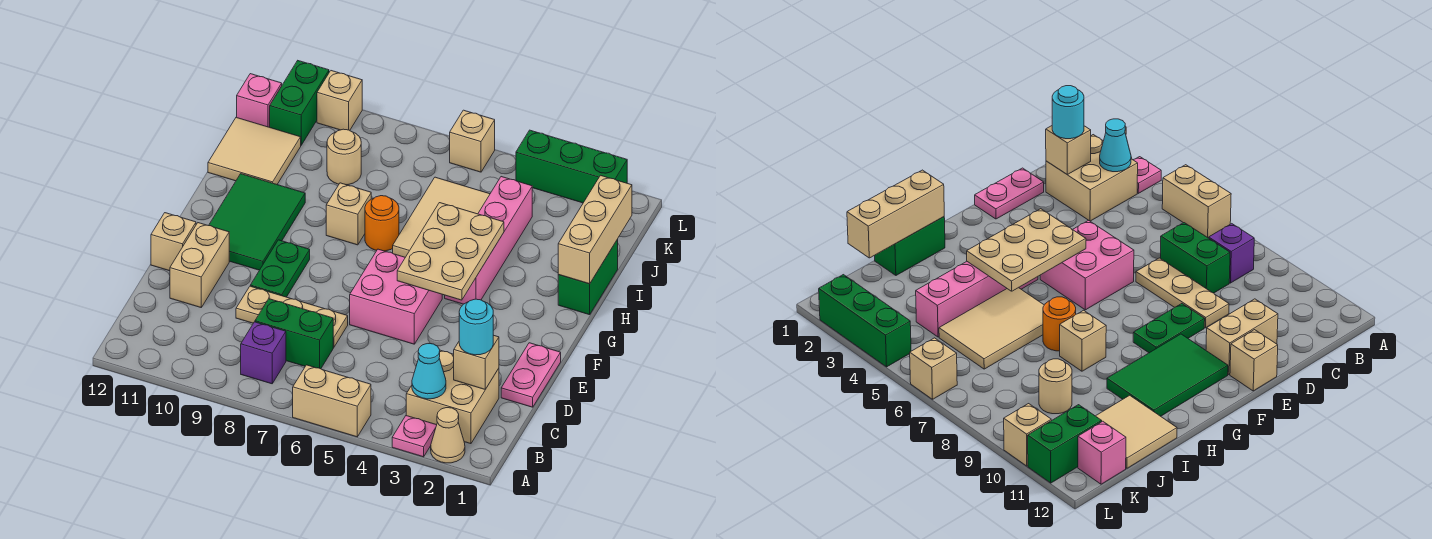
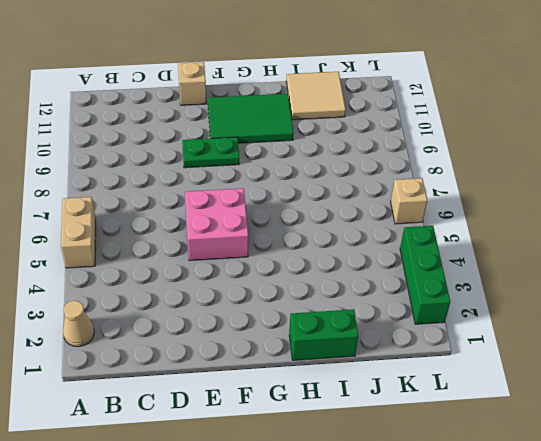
none -> pink plate A3 level 1
none -> tan brick B2:C3 level 1
none -> purple brick B8 level 1
none -> green brick C7:C8 level 1

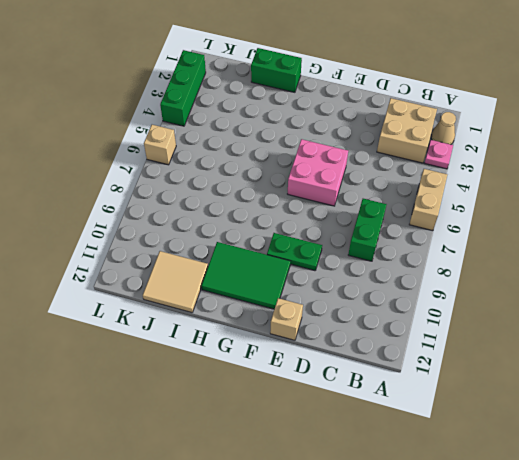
none -> purple brick B8 level 1
none -> pink plate D1:E1 level 1
none -> tan plate D7:D9 level 1
none -> tan brick D11:E11 level 1

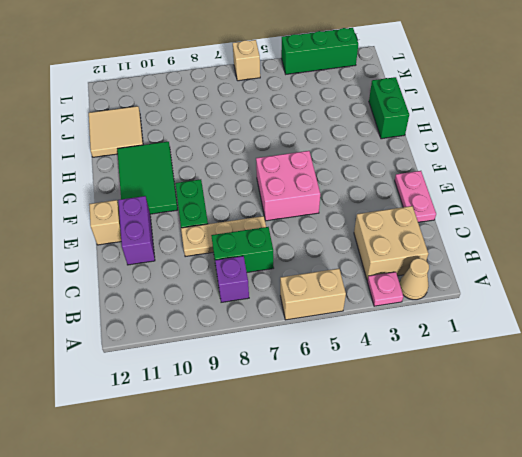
purple brick D11:E11 level 1 -> tan brick D11:E11 level 1
none -> pink brick G4:J4 level 1
none -> tan tile H5:J6 level 1
none -> orange round brick H7 level 1
none -> tan brick H8 level 1

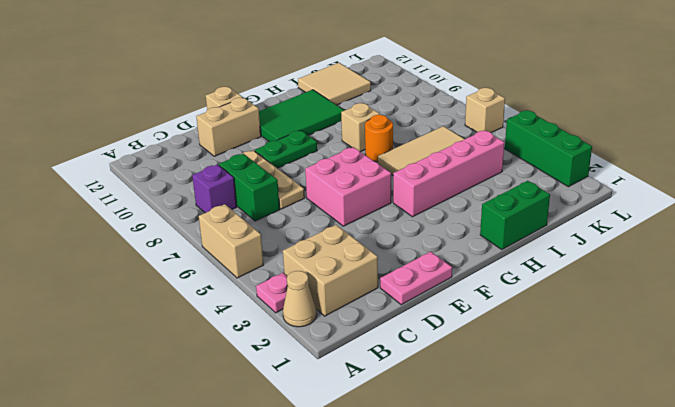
none -> tan round brick J9 level 1
none -> green brick K11:L11 level 1
none -> pink brick K12 level 1
none -> tan brick L10 level 1

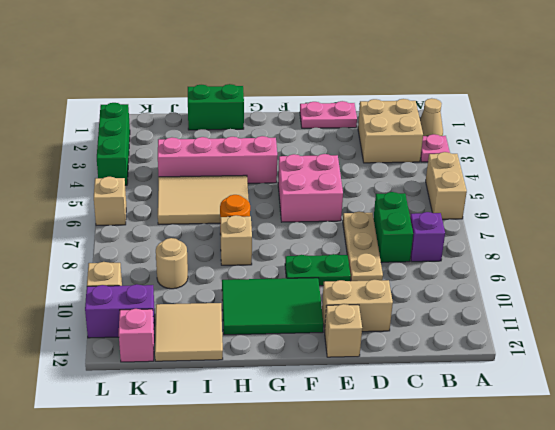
purple brick K11:L11 level 1 -> green brick K11:L11 level 1
none -> cyan cone B3 level 2
none -> tan brick C2 level 2
none -> tan plate F4:H5 level 2
none -> tan brick H1:J1 level 2

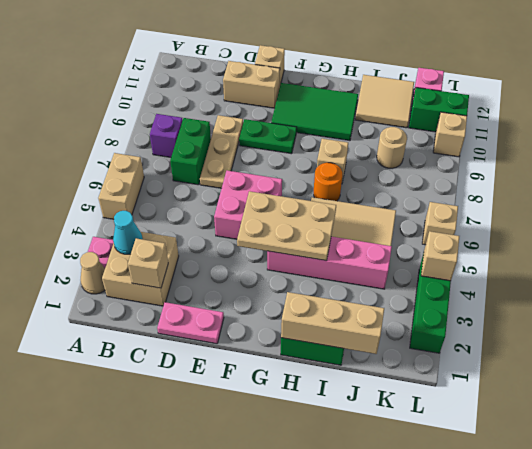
tan brick L4 level 2 -> none
none -> cyan round brick C2 level 3

